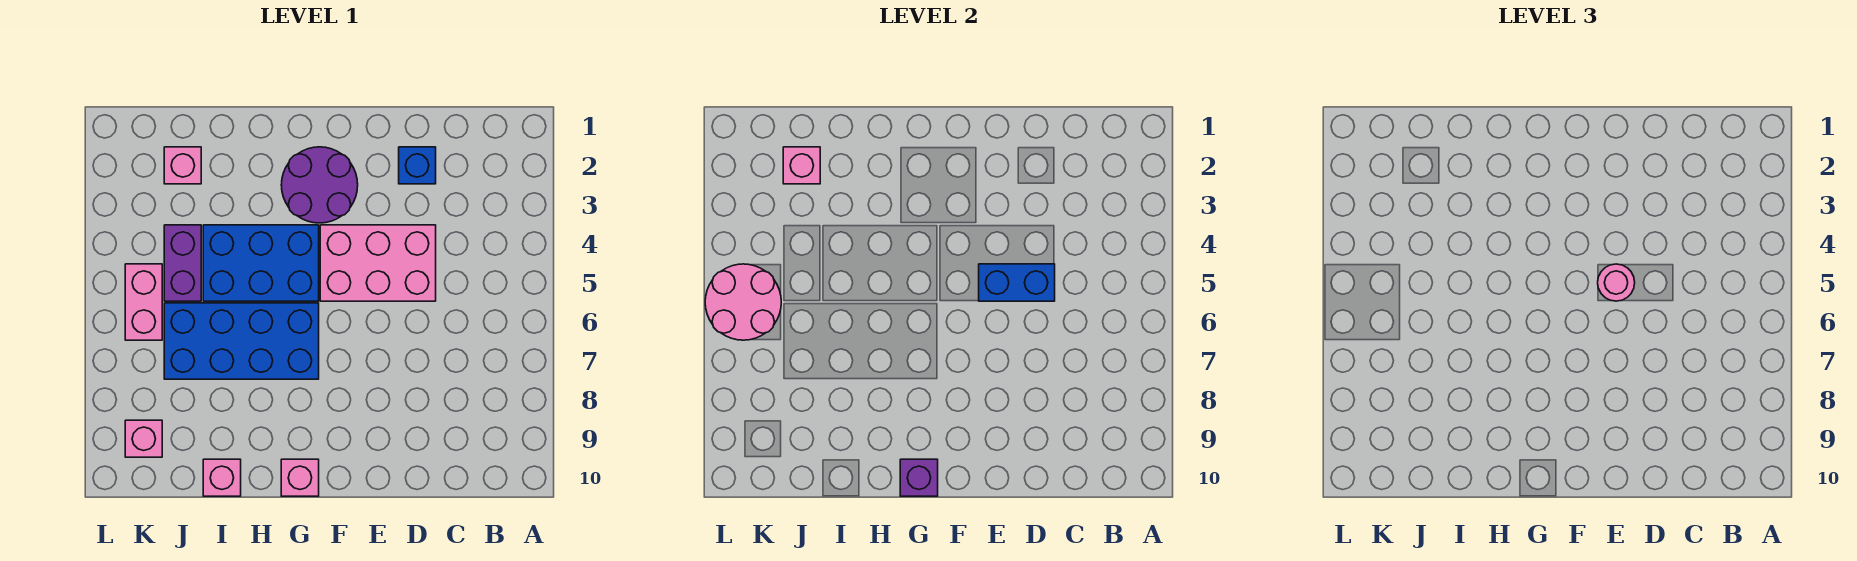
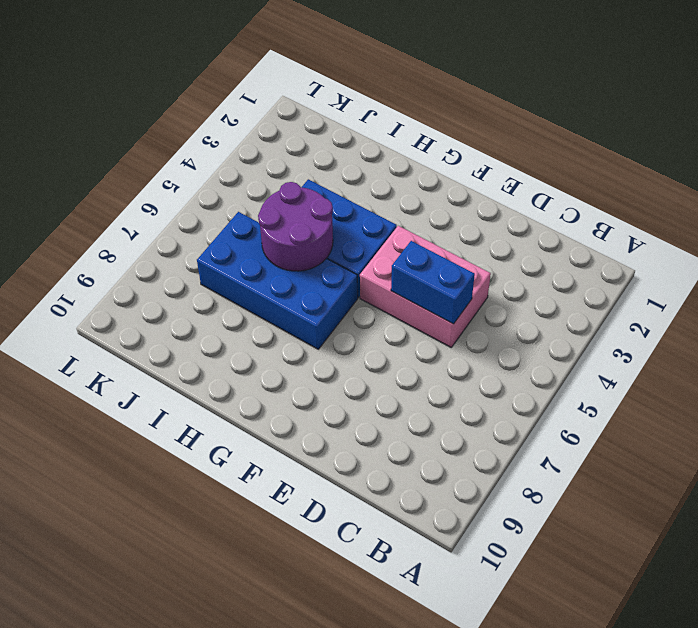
purple round brick H5:I6 level 2 -> purple round brick F2:G3 level 1
none -> blue brick D2 level 1
none -> pink brick G10 level 1
none -> pink brick I10 level 1

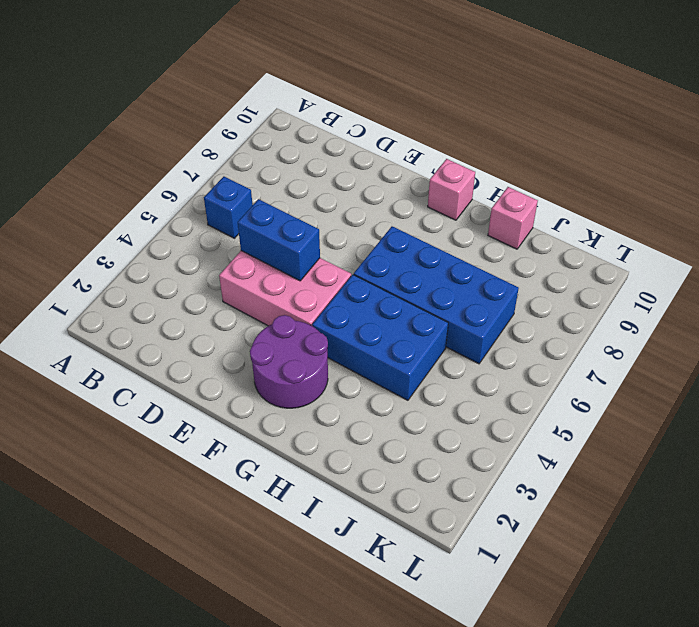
blue brick B6 level 1 -> blue brick D2 level 1
none -> pink brick J2 level 1
none -> purple brick J4:J5 level 1
none -> pink brick K5:K6 level 1

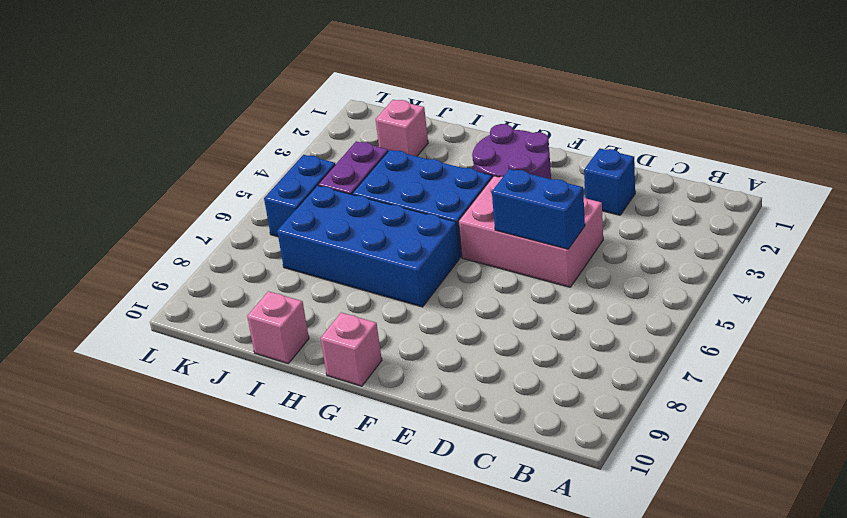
blue brick K5:K6 level 1 -> pink brick K5:K6 level 1
none -> pink brick K9 level 1
none -> purple brick G10 level 2
none -> pink brick J2 level 2

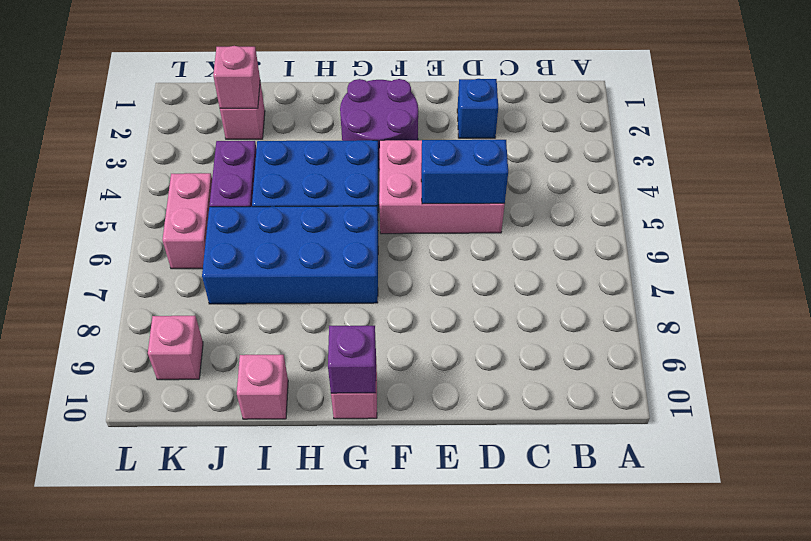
none -> pink round brick K5:L6 level 2
none -> pink round brick E5 level 3

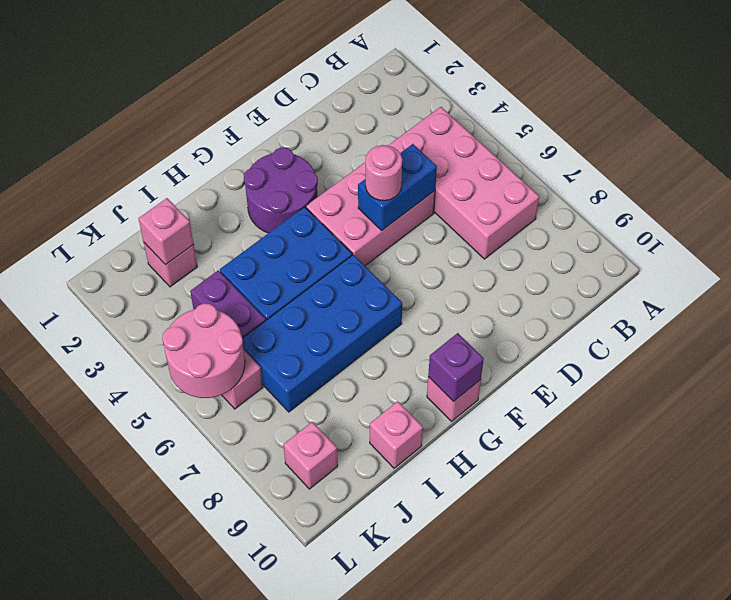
pink brick B4:C7 level 1 -> none
none -> blue brick D2 level 1

